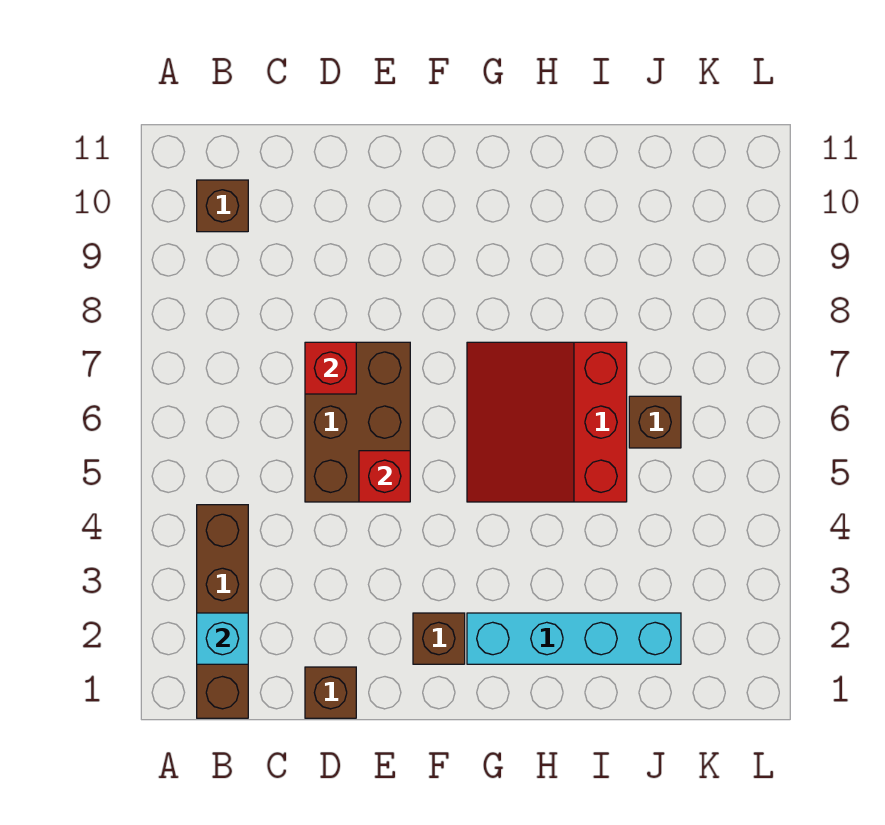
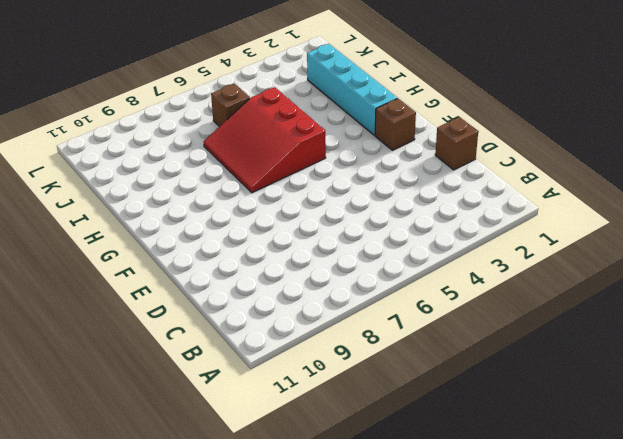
red slope G5:I7 level 1 top 5 -> red slope G5:I7 level 1 top I
none -> brown brick B1:B4 level 1
none -> brown brick B10 level 1

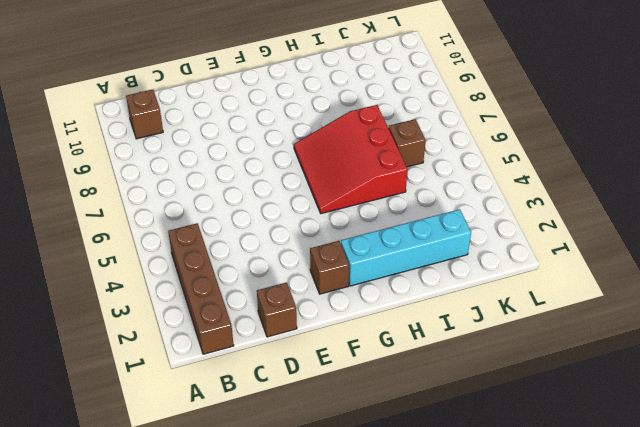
none -> brown brick D5:E7 level 1
none -> cyan brick B2 level 2

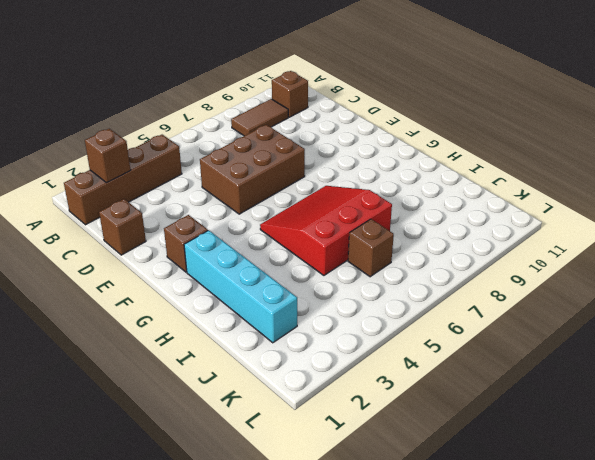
brown brick B2 level 2 -> cyan brick B2 level 2
brown tile B8:B9 level 1 -> none
none -> red brick D7 level 2
none -> red brick E5 level 2

